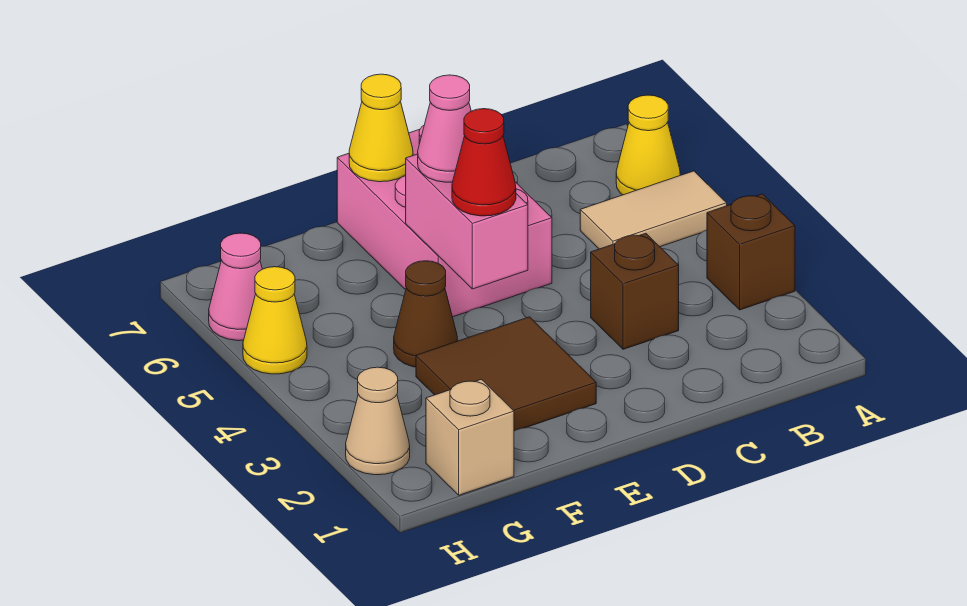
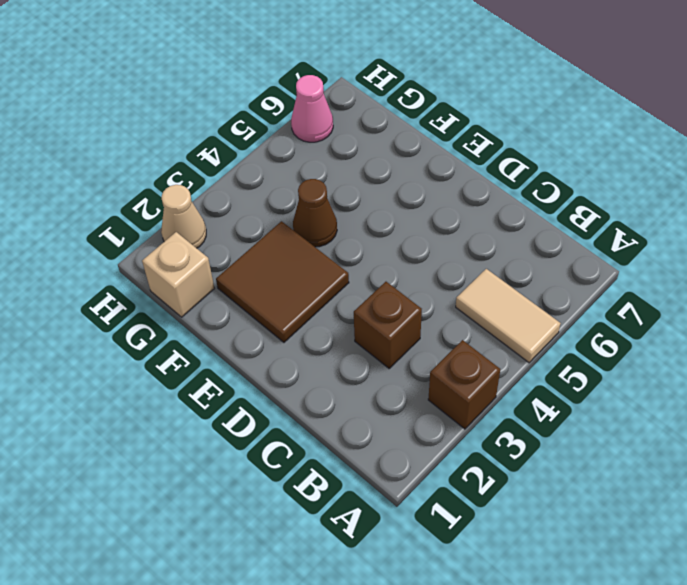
none -> yellow cone A6 level 1
none -> pink brick D5:E7 level 1
none -> yellow cone H5 level 1

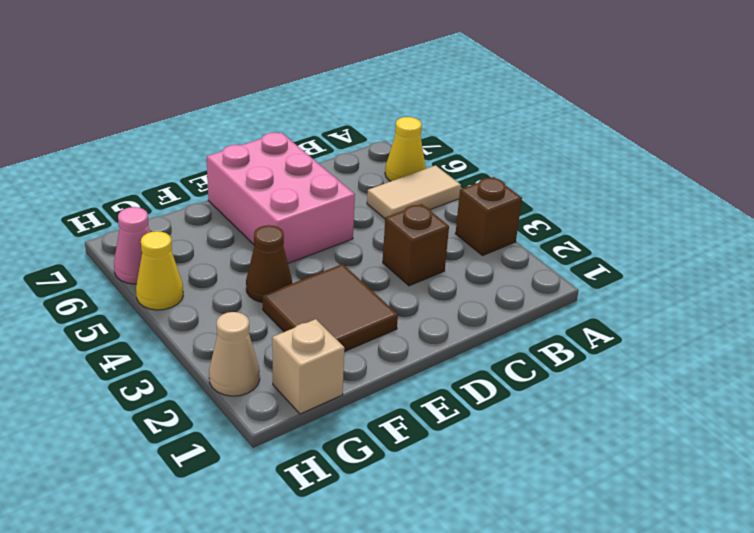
none -> pink brick E4:E5 level 2
none -> yellow cone E7 level 2
none -> red cone E4 level 3

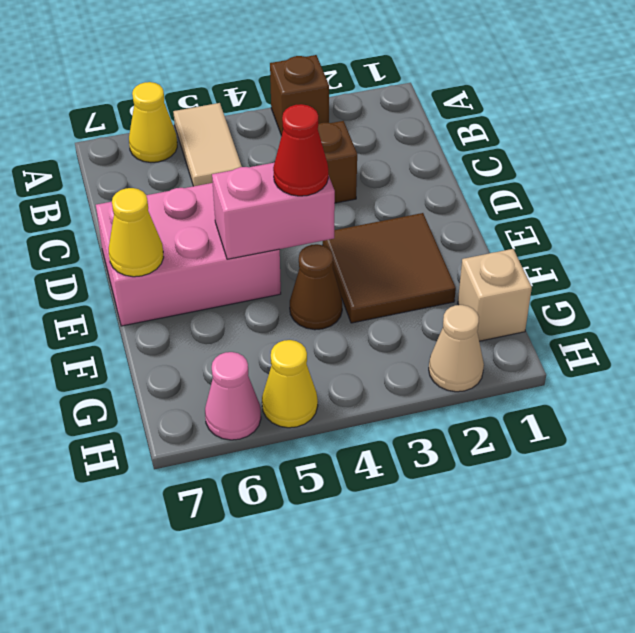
none -> pink cone E5 level 3

